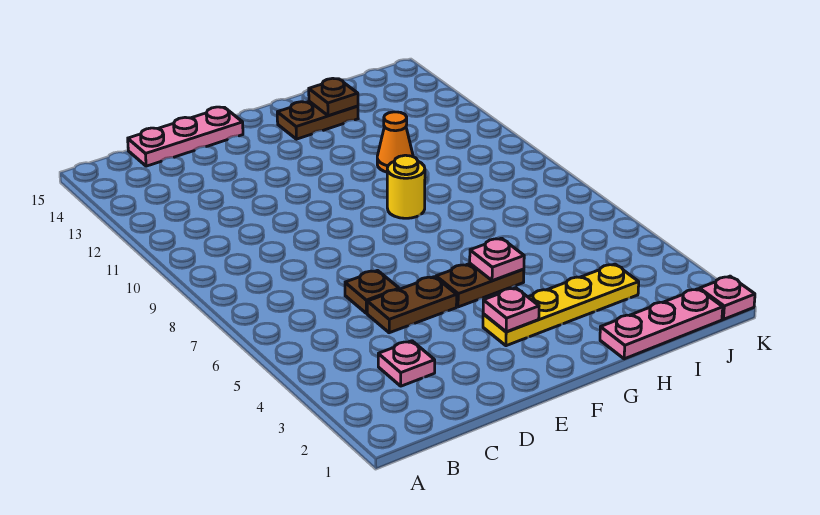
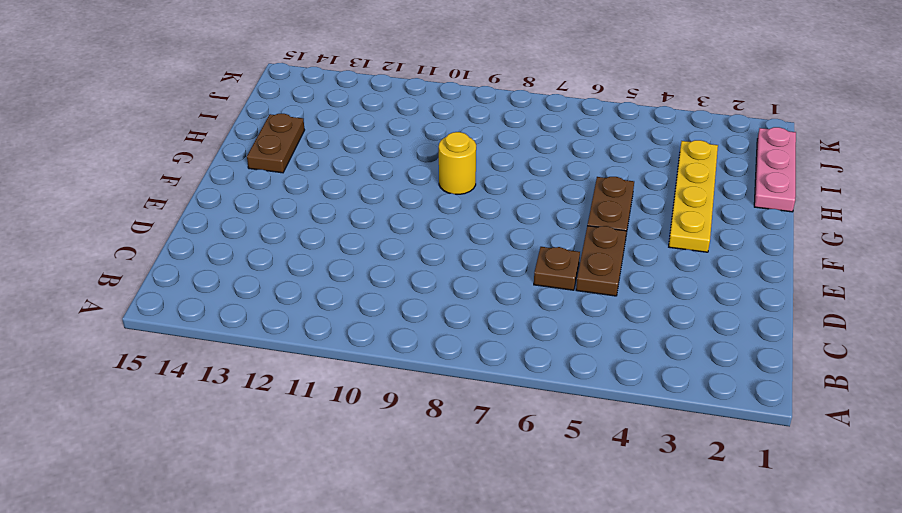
none -> pink plate C3 level 1
none -> pink plate C15:E15 level 1
none -> orange cone H11 level 1

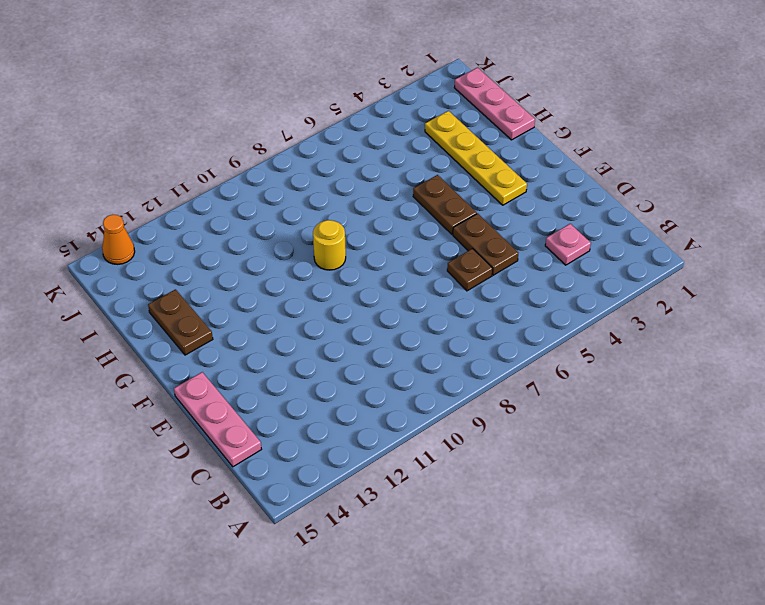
orange cone K14 level 1 -> orange cone H11 level 1
none -> pink plate K1 level 1
none -> pink plate F3 level 2
none -> pink plate G5 level 2

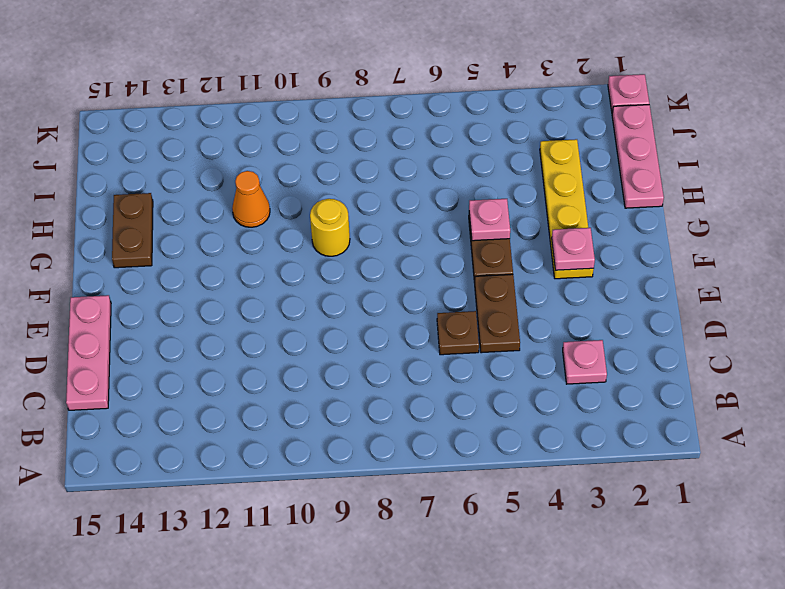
none -> brown plate H14 level 2

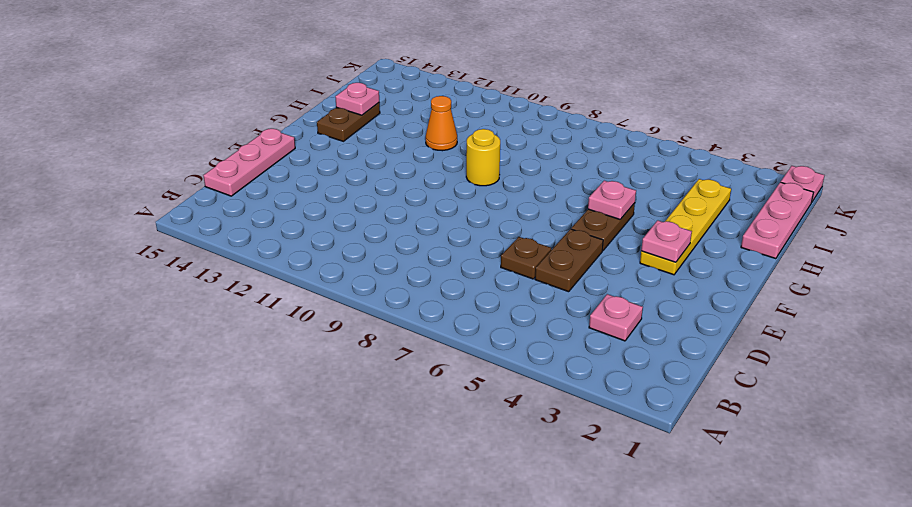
pink plate H14 level 2 -> brown plate H14 level 2

